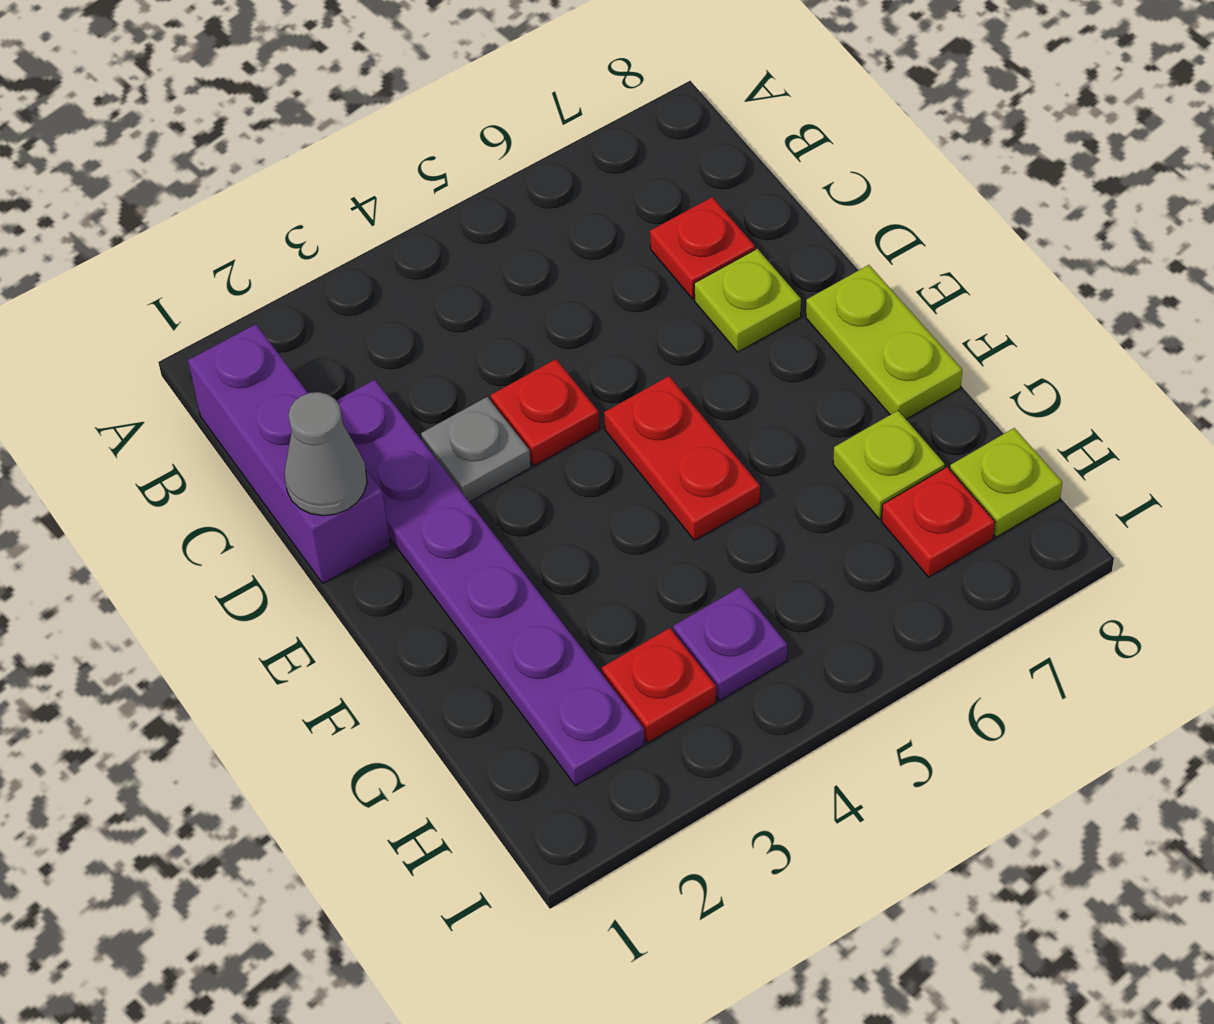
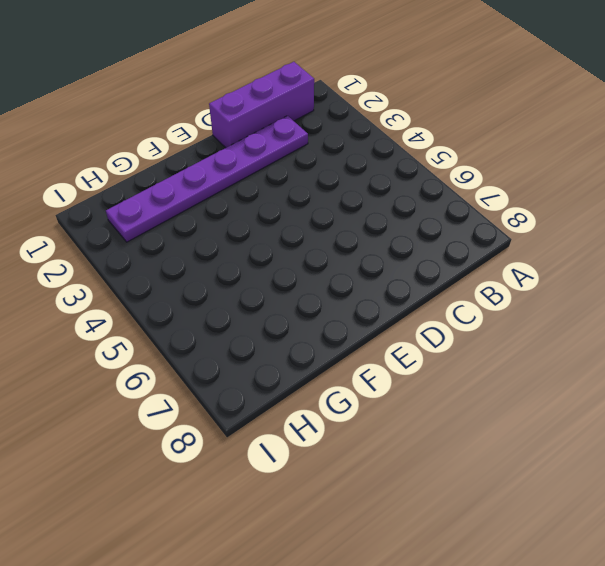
none -> red plate C7 level 1
none -> grey plate D3 level 1
none -> red plate D4 level 1

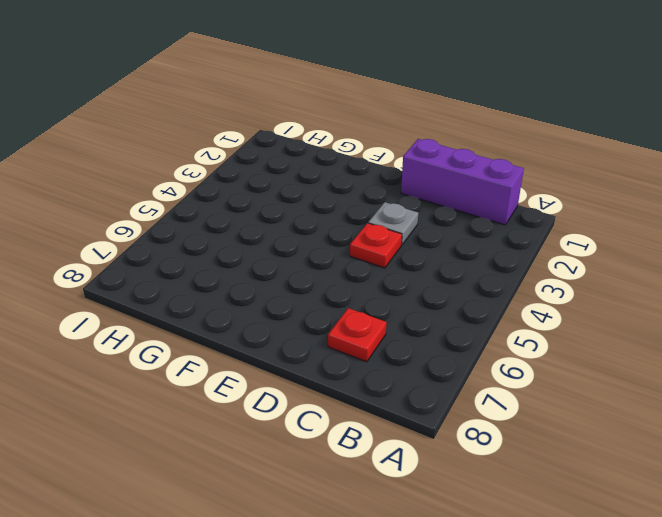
none -> purple plate C2:H2 level 1
none -> lime plate D7 level 1
none -> red plate E5:F5 level 1

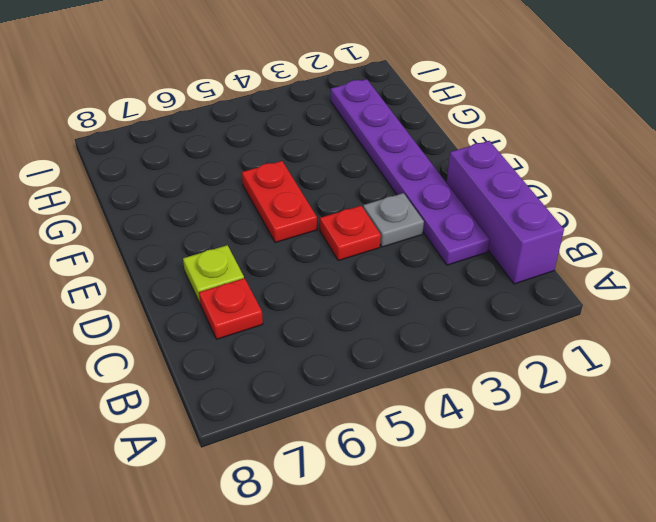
none -> lime plate E8:F8 level 1
none -> lime plate G7 level 1
none -> red plate H3 level 1

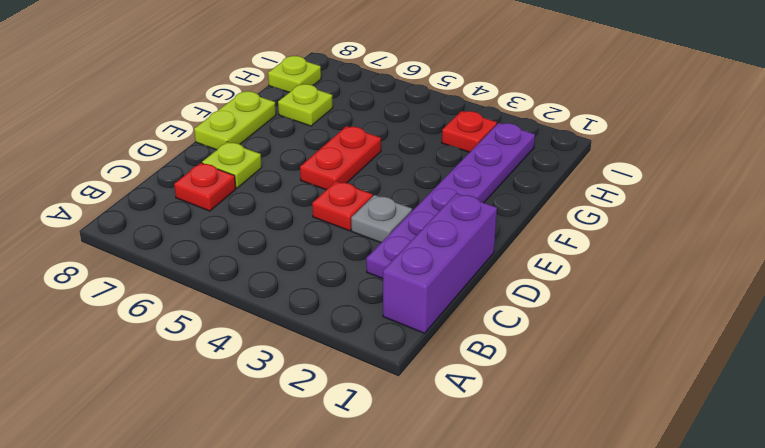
none -> purple plate H4 level 1
none -> red plate H7 level 1
none -> grey cone D1 level 2

